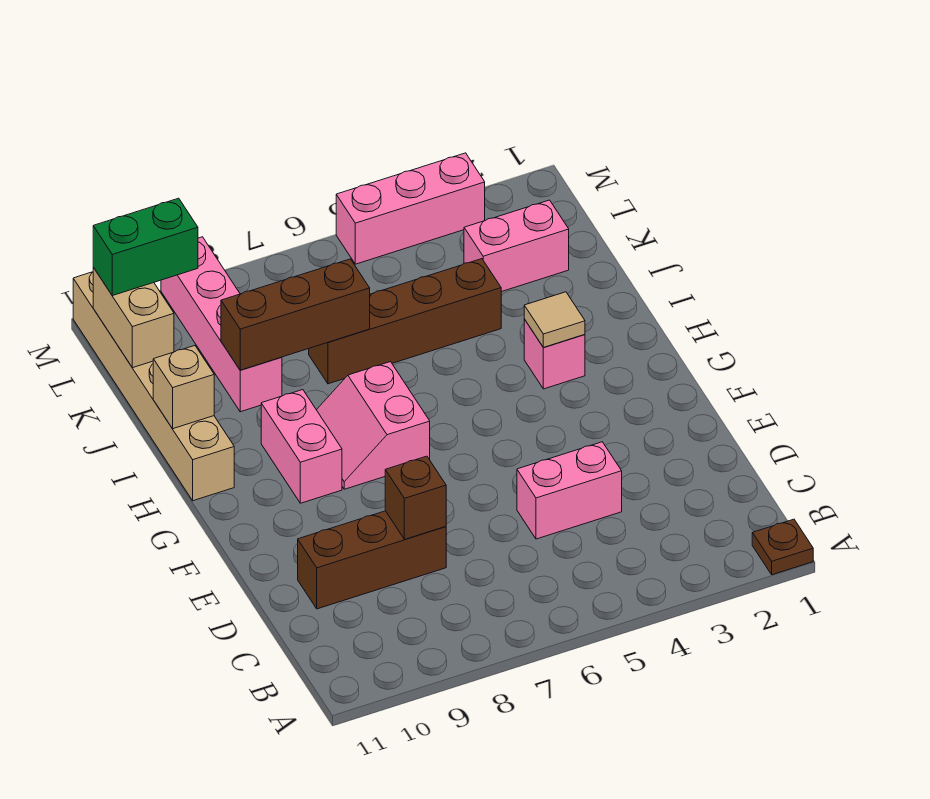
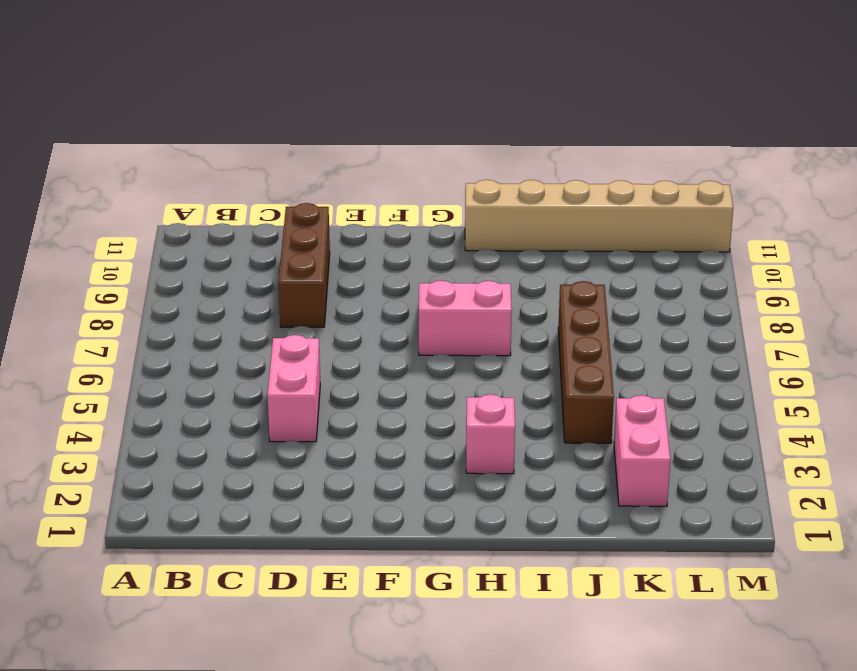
none -> brown plate A1 level 1
none -> pink brick G9:H9 level 1
none -> pink brick J9:M9 level 1

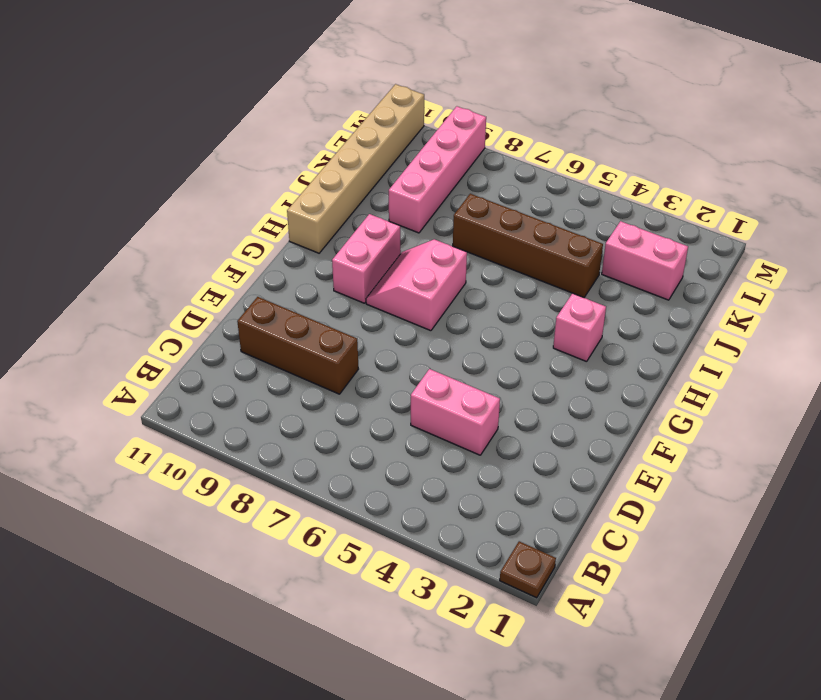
none -> pink brick M3:M5 level 1
none -> brown brick D8 level 2
none -> tan tile H3 level 2

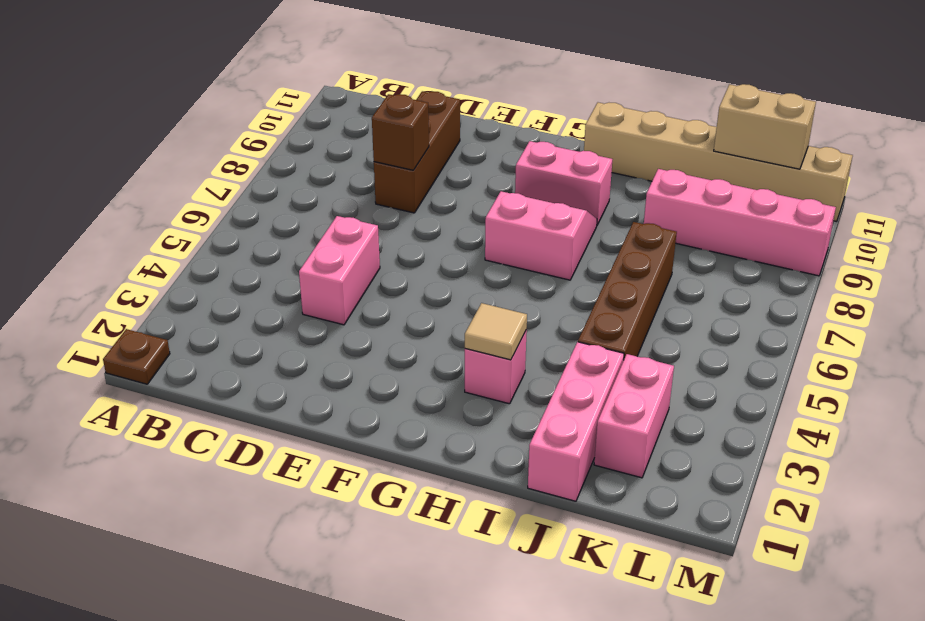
pink brick J1:J3 level 1 -> pink brick M3:M5 level 1
none -> tan brick I11 level 2
none -> brown brick J7:J9 level 2
none -> green brick L10:L11 level 3

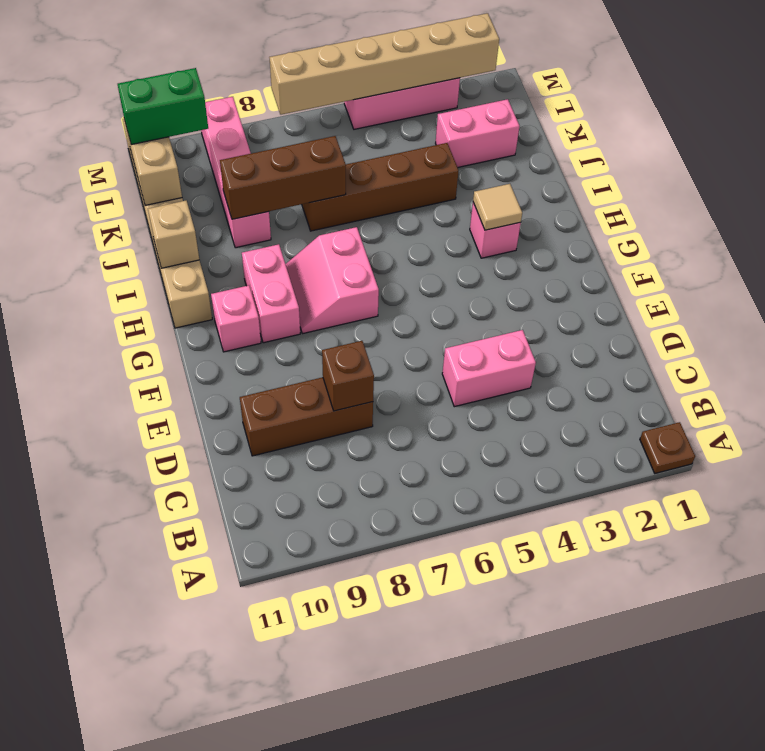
pink brick G10 level 1 -> none
tan brick M2:M7 level 2 -> none

